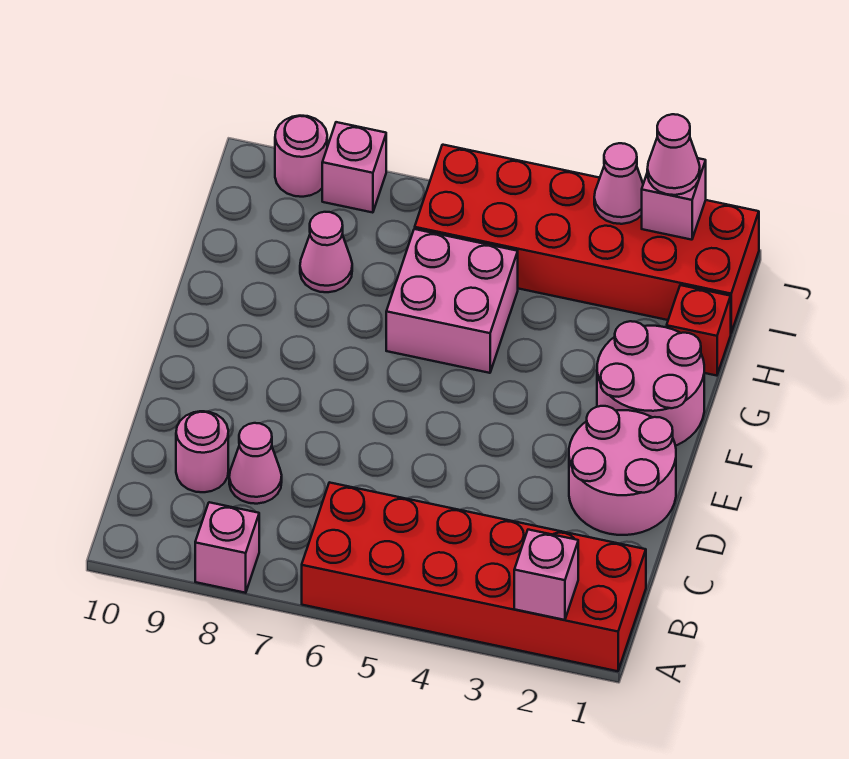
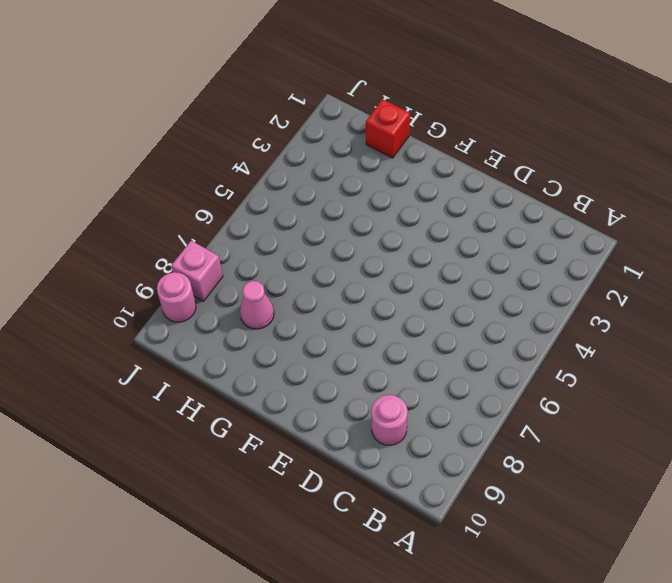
none -> red brick A1:B6 level 1
none -> pink brick A8 level 1
none -> pink cone C8 level 1

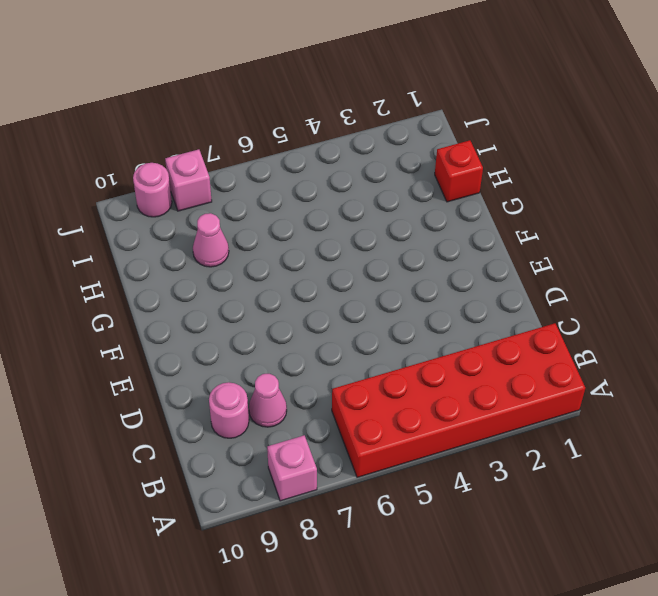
none -> pink round brick D1:E2 level 1
none -> pink round brick F1:G2 level 1
none -> pink brick G5:H6 level 1

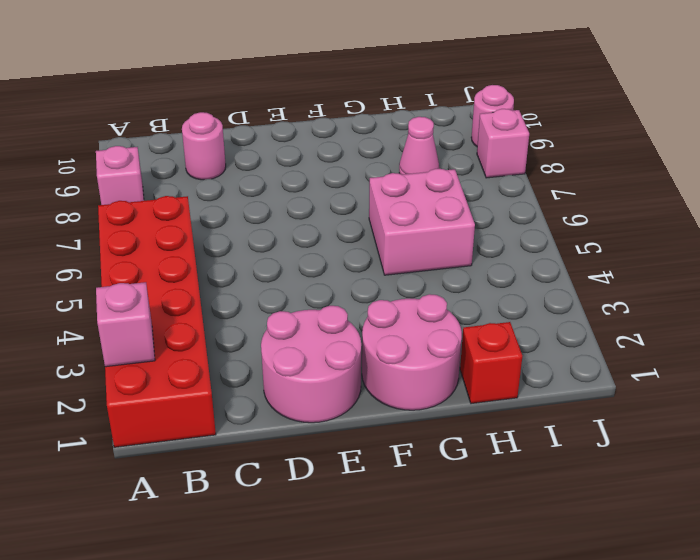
none -> pink cone C8 level 1
none -> red brick I1:J6 level 1
none -> pink brick J2 level 2

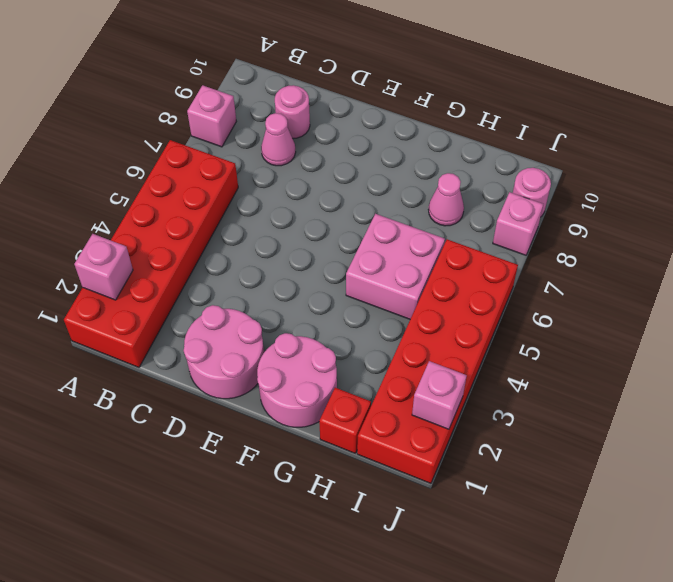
none -> pink cone J3 level 2
none -> pink cone J2 level 3

